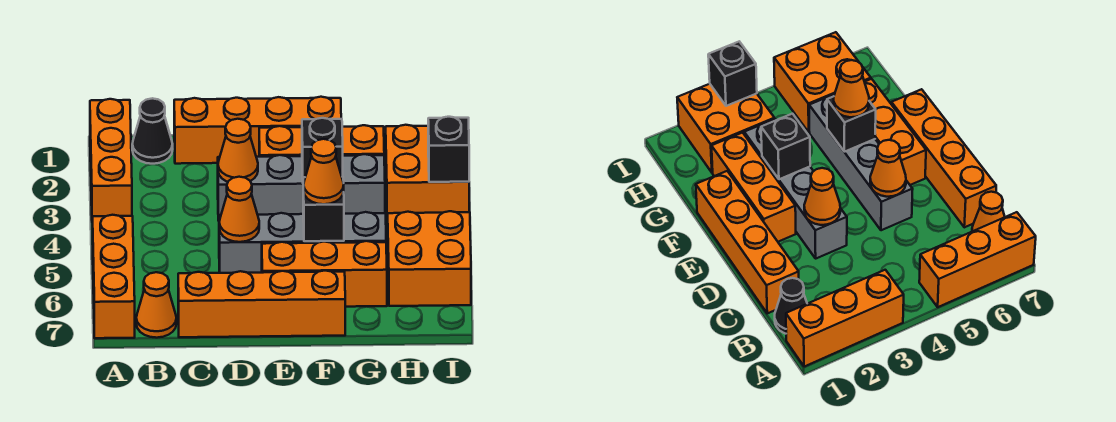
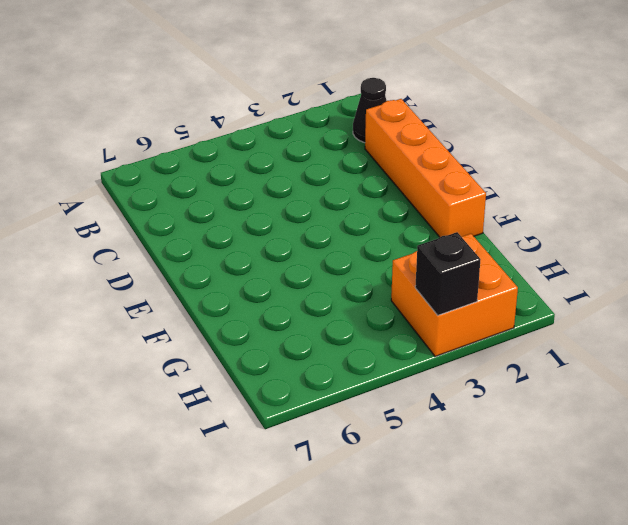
none -> orange brick A1:A3 level 1
none -> orange brick A5:A7 level 1
none -> orange cone B7 level 1

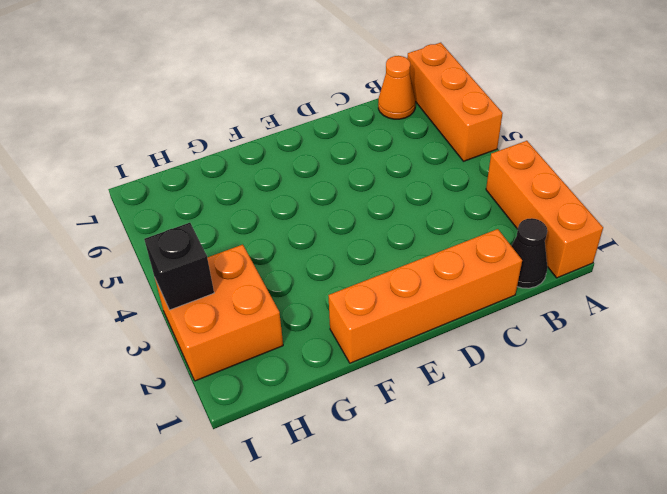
none -> orange brick C7:F7 level 1
none -> grey brick D3:G3 level 1
none -> grey brick D5:G5 level 1

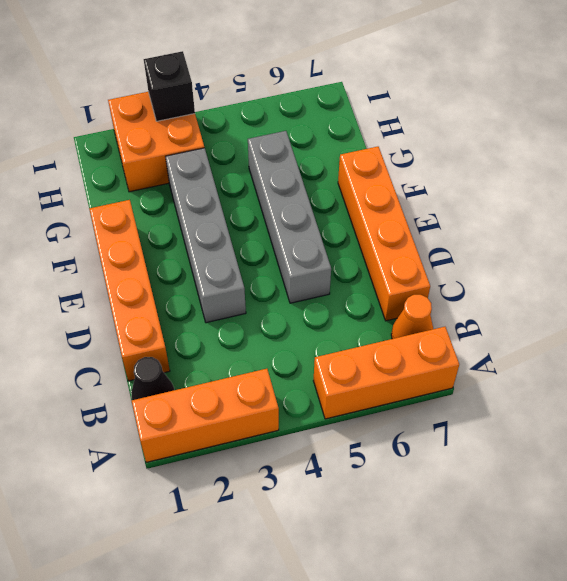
none -> orange brick E2:G2 level 1
none -> orange brick E6:G6 level 1
none -> orange brick H5:I6 level 1

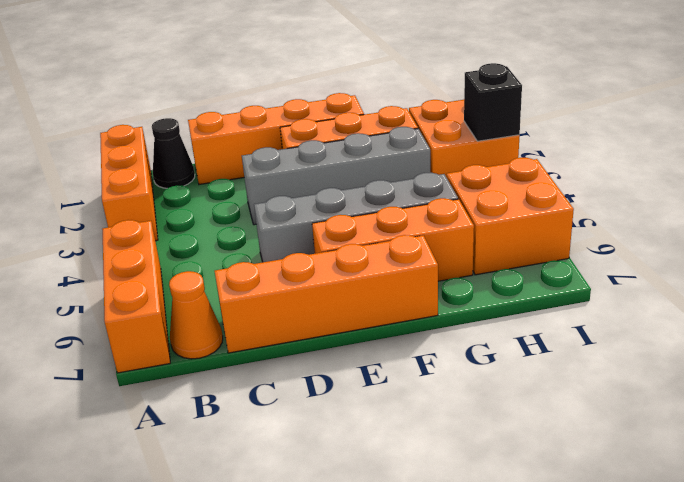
none -> orange cone D3 level 2
none -> orange cone D5 level 2
none -> black brick F3 level 2

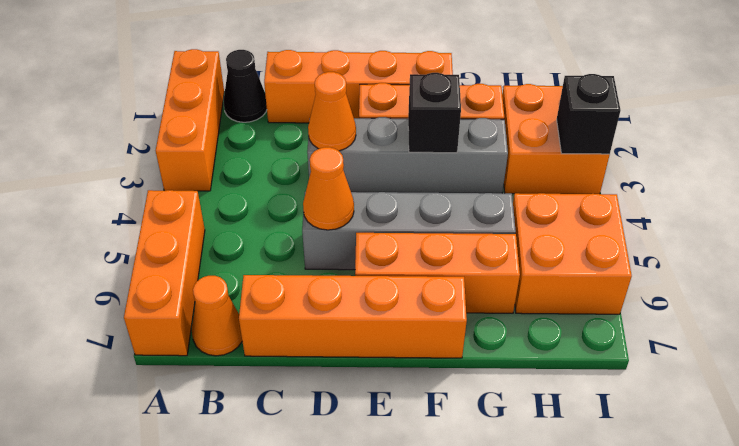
none -> black brick F5 level 2
none -> orange cone F5 level 3

